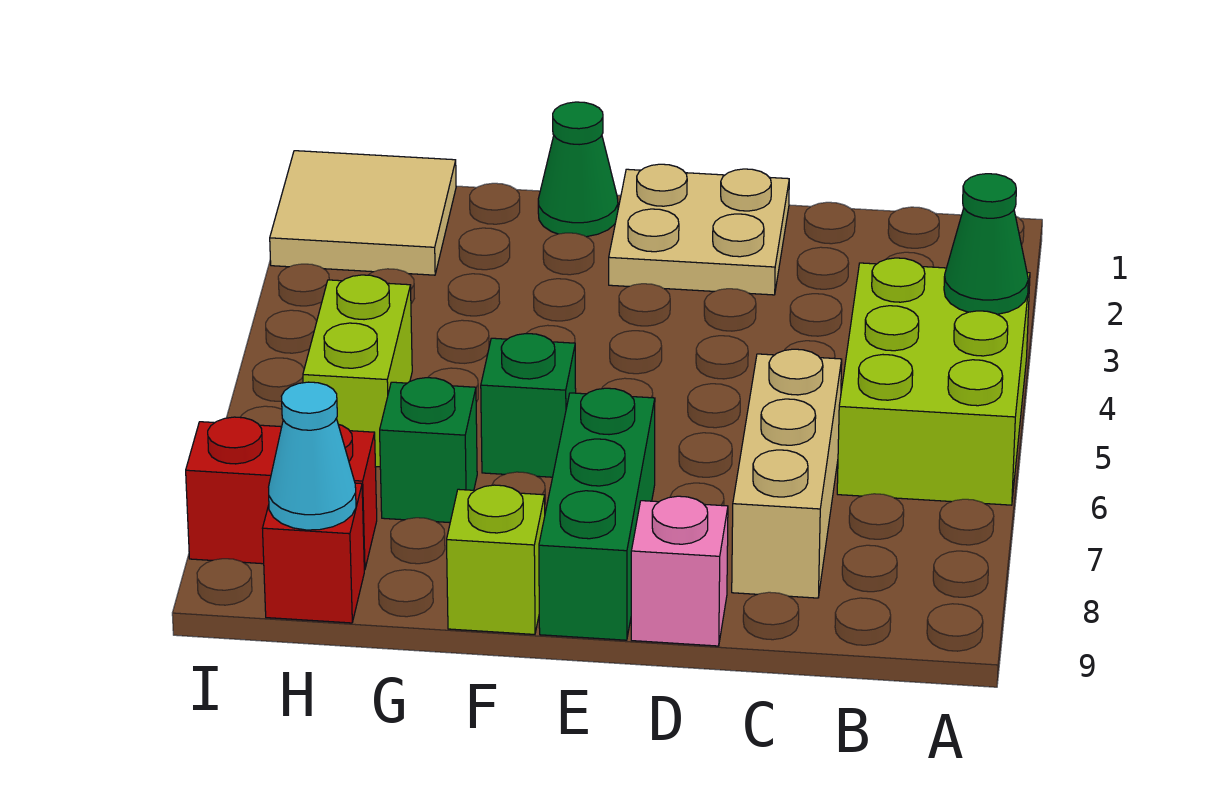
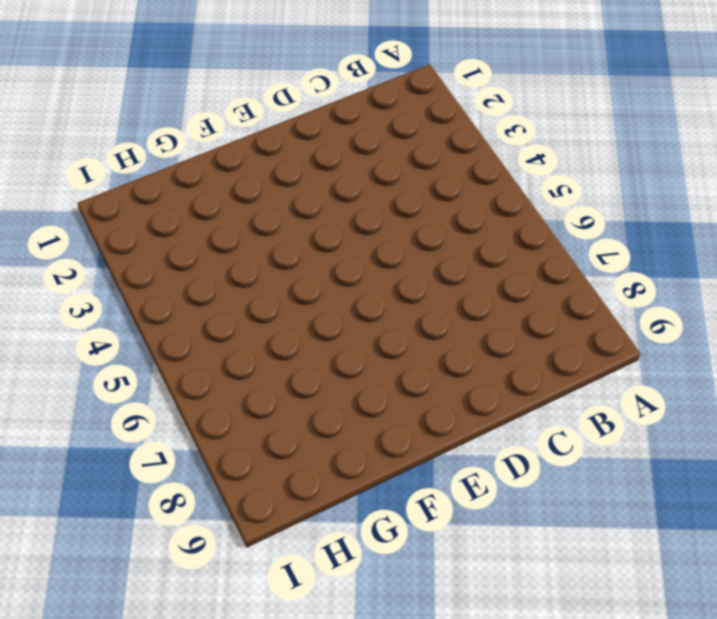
none -> lime brick A4:B6 level 1
none -> tan brick C6:C8 level 1
none -> tan plate D1:E2 level 1

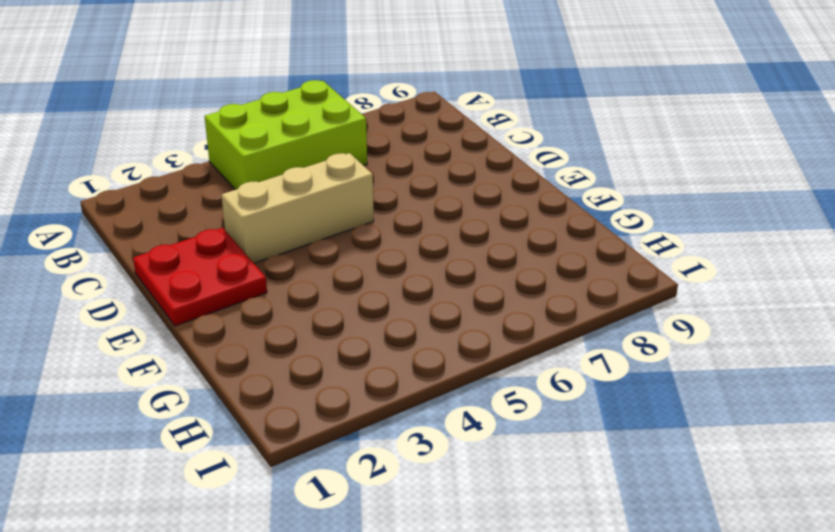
red plate D1:E2 level 1 -> tan plate D1:E2 level 1
tan brick D3:D5 level 1 -> tan brick C6:C8 level 1
none -> pink brick D9 level 1
none -> green brick E7:E9 level 1
none -> green cone F1 level 1

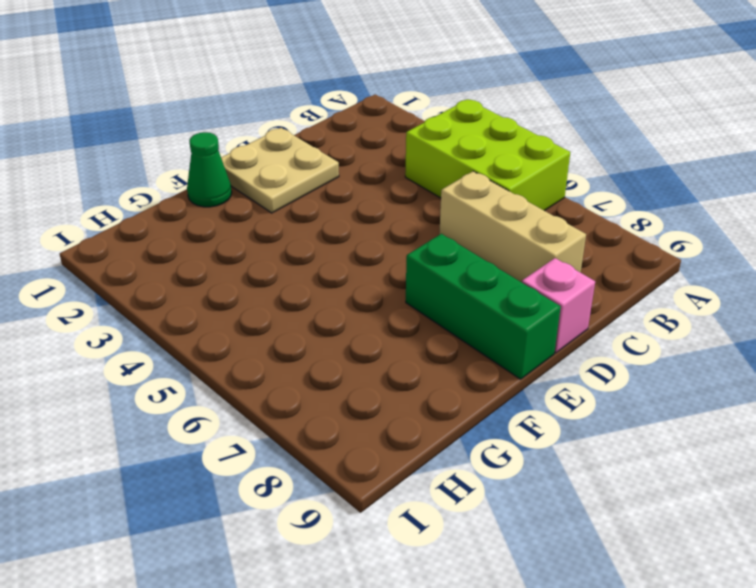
none -> green brick F6 level 1
none -> lime brick F9 level 1
none -> green brick G7 level 1

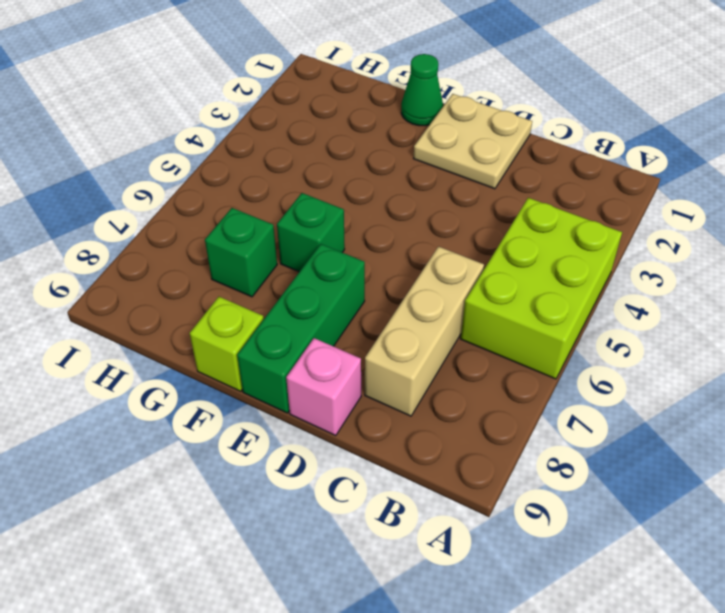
none -> tan tile H1:I2 level 1
none -> lime brick H5:H6 level 1
none -> red brick H8:I8 level 1

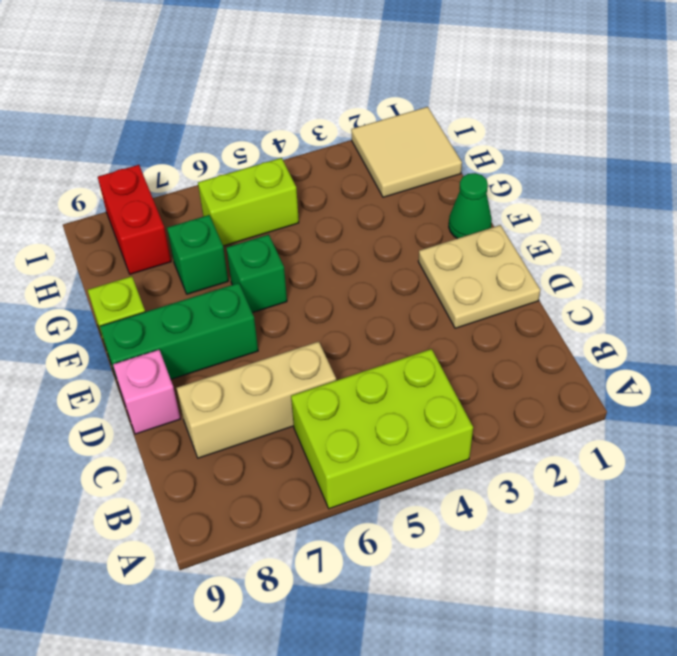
none -> red brick H9 level 1
none -> green cone A4 level 2
none -> cyan cone H9 level 2

